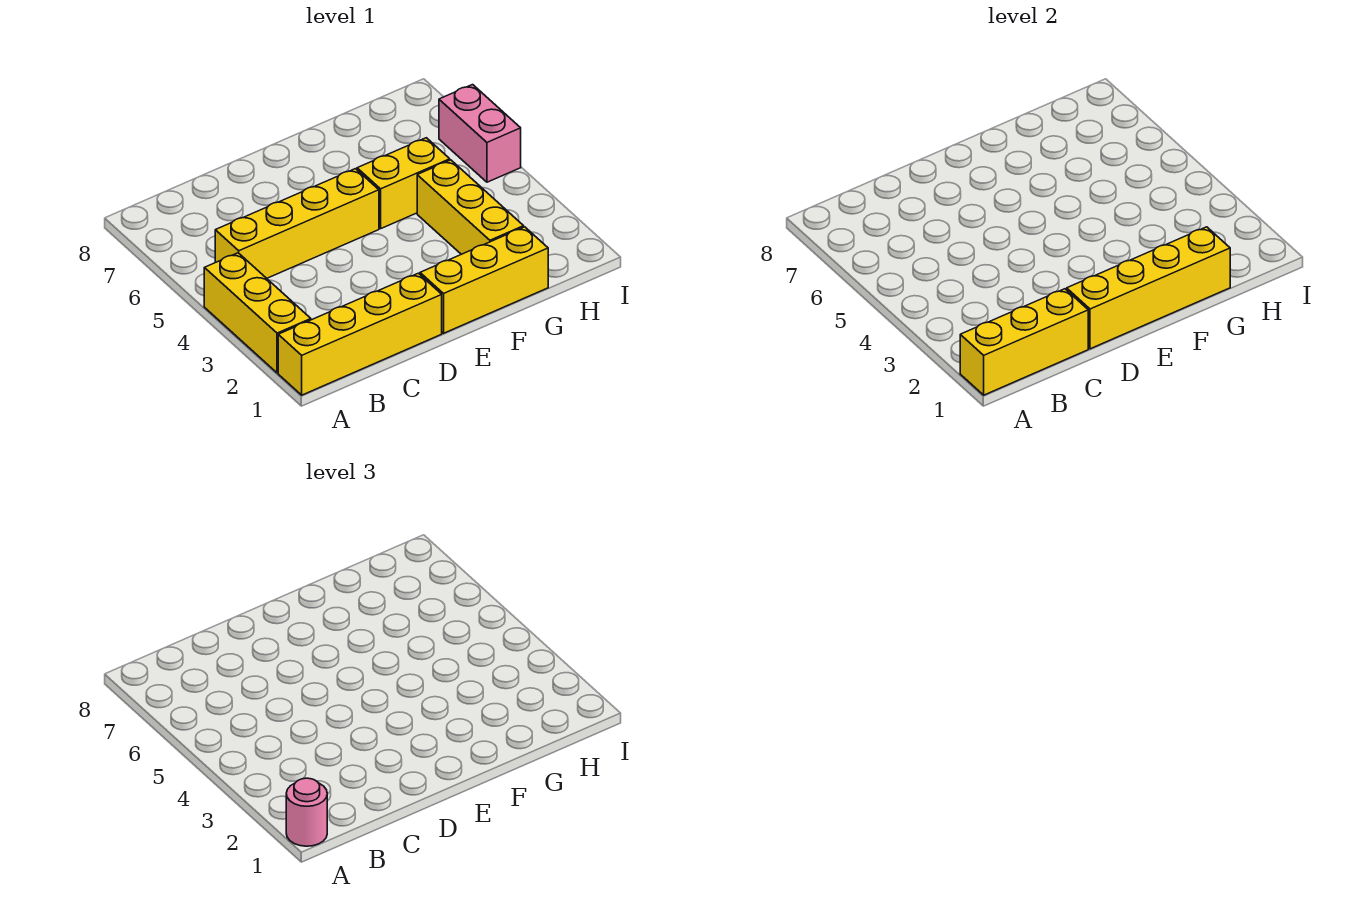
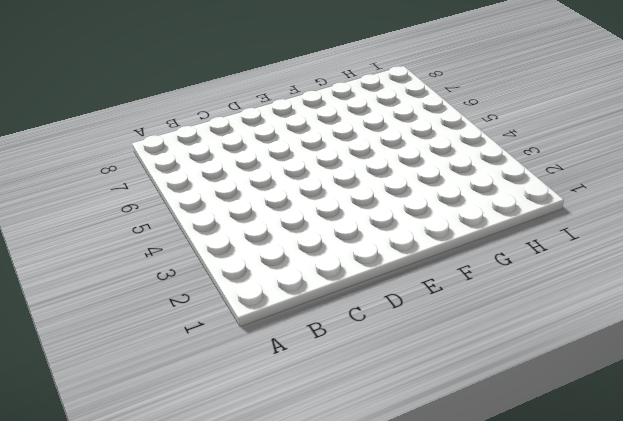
none -> yellow brick A1:D1 level 1
none -> yellow brick A2:A4 level 1

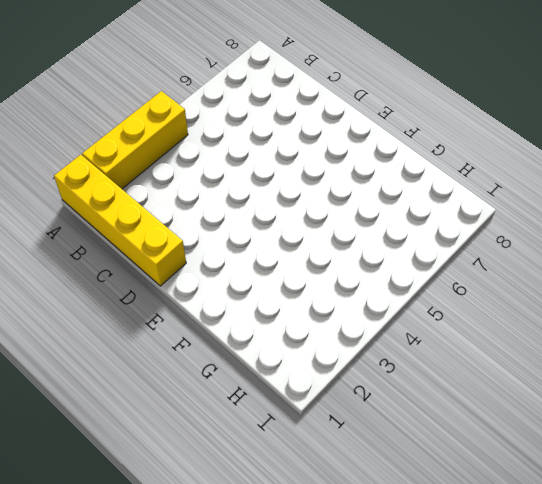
none -> yellow brick B5:E5 level 1
none -> yellow brick E1:G1 level 1

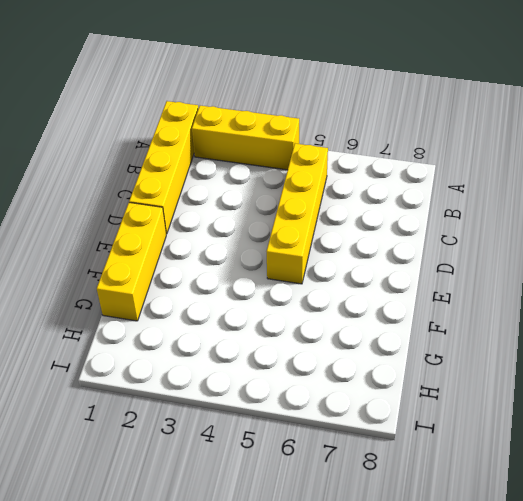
none -> yellow brick F5:G5 level 1
none -> yellow brick G2:G4 level 1

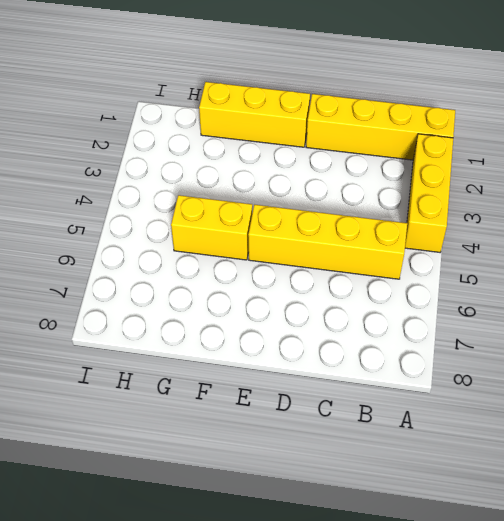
none -> yellow brick G2:G4 level 1
none -> pink brick I5:I6 level 1

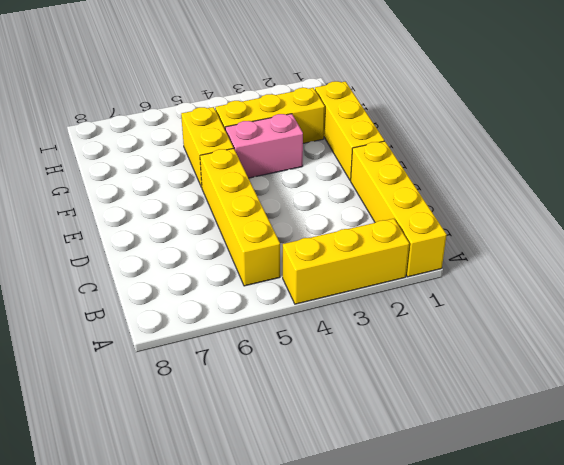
pink brick F3:F4 level 1 -> pink brick I5:I6 level 1
none -> yellow brick A1:C1 level 2
none -> yellow brick D1:G1 level 2

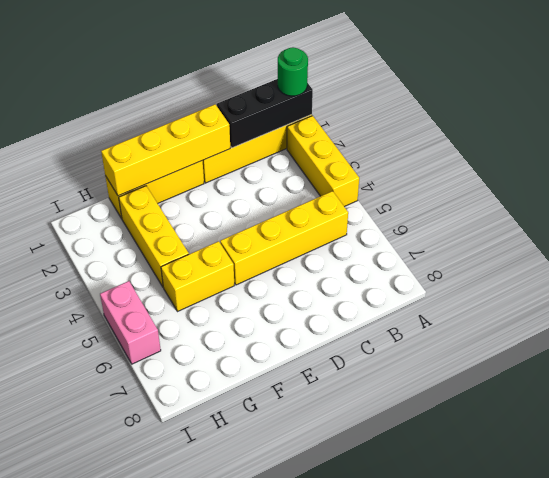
black brick A1:C1 level 2 -> yellow brick A1:C1 level 2
green round brick A1 level 3 -> pink round brick A1 level 3

